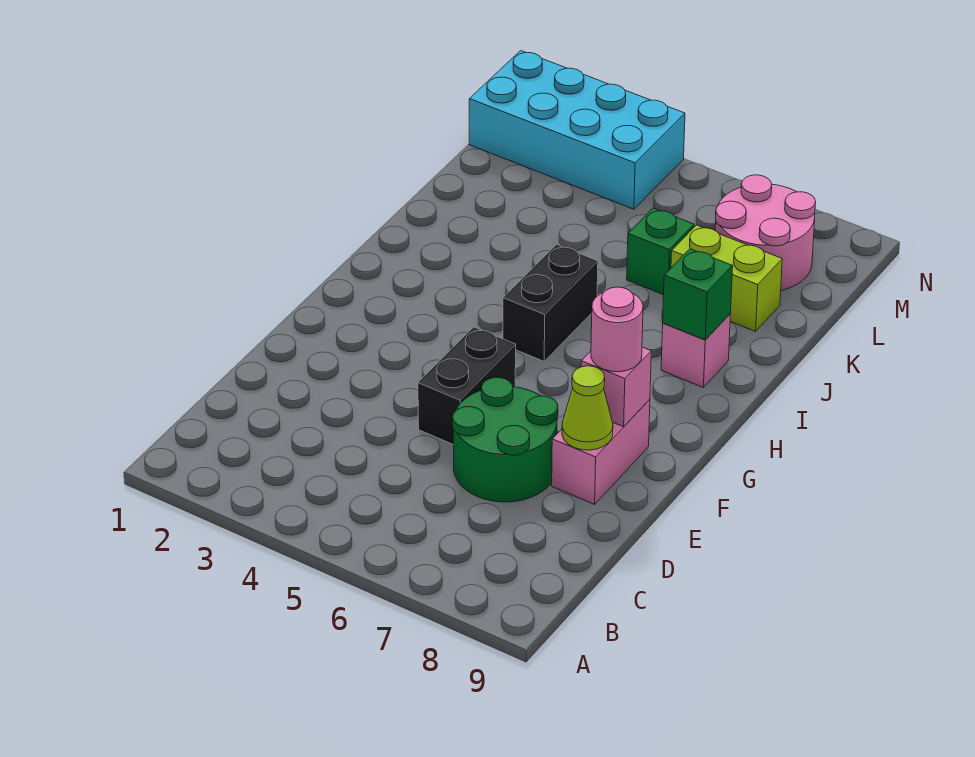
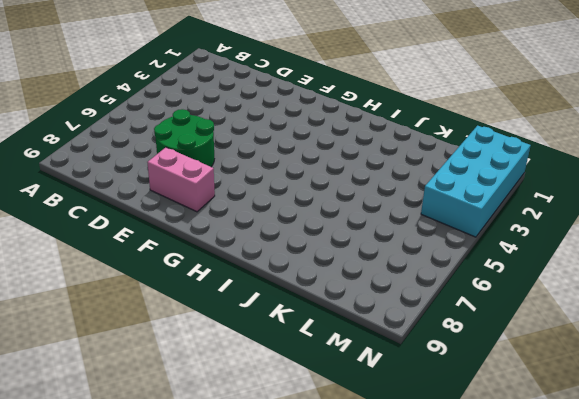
none -> black brick E5:F5 level 1
none -> black brick H5:I5 level 1
none -> pink brick I8 level 1

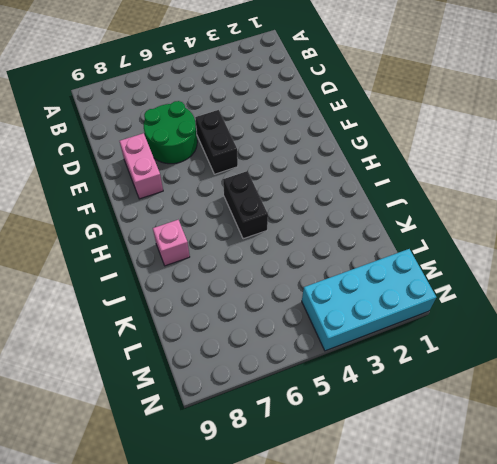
none -> green brick K6 level 1
none -> lime brick K7:K8 level 1
none -> pink round brick L7:M8 level 1

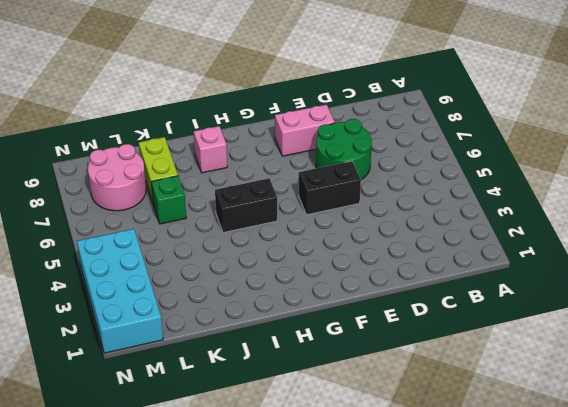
none -> lime cone E8 level 2
none -> pink brick F8 level 2
none -> green brick I8 level 2

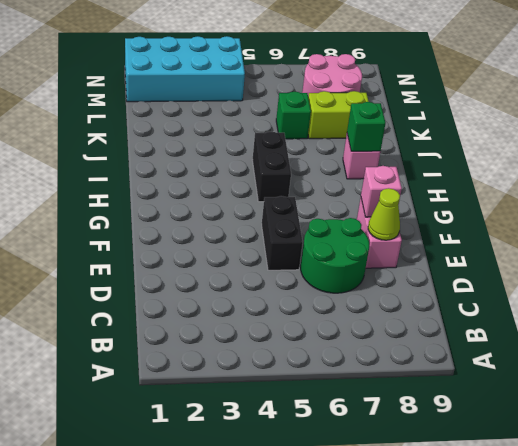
none -> pink round brick F8 level 3

